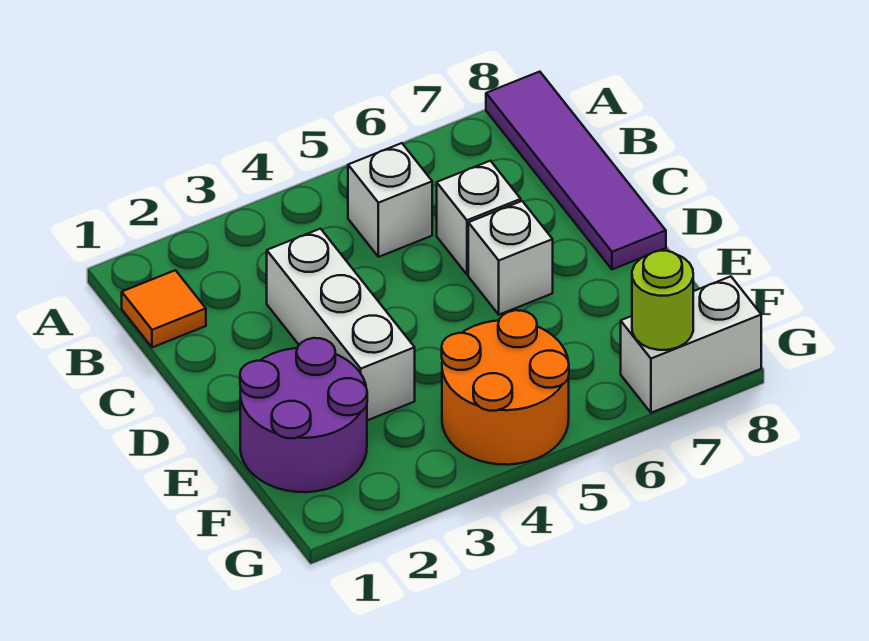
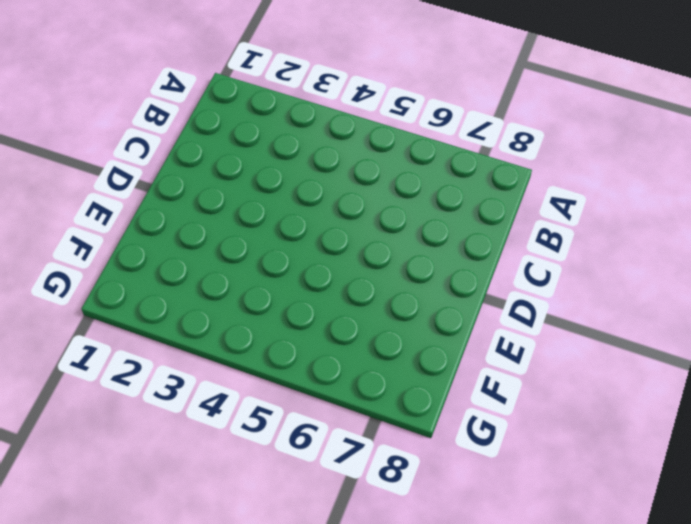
none -> purple tile A8:D8 level 1
none -> orange tile B1 level 1

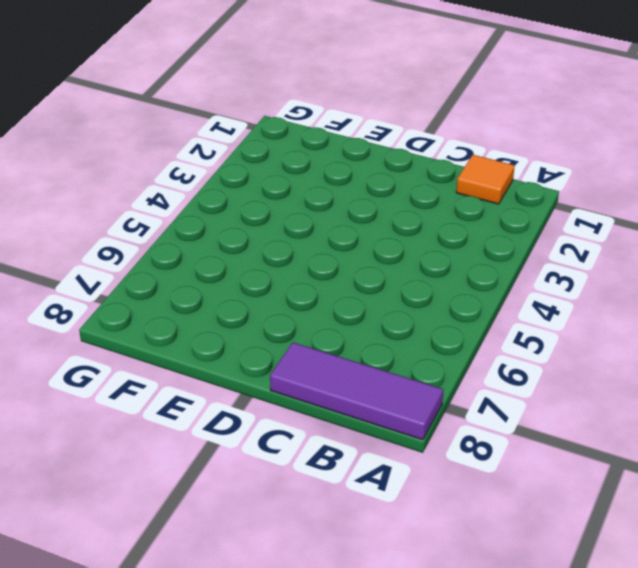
purple tile A8:C8 level 1 -> purple tile A8:D8 level 1
none -> white brick B5 level 1
none -> white brick C3:E3 level 1

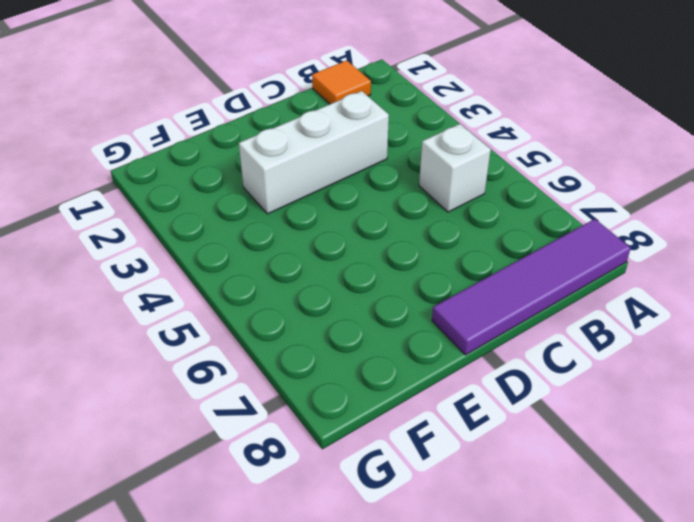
none -> white brick C6 level 1
none -> white brick D6 level 1

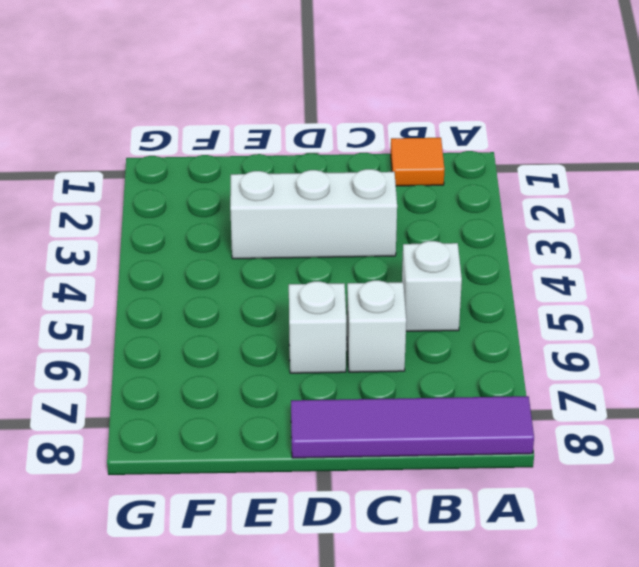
none -> purple round brick E1:F2 level 1
none -> orange round brick F4:G5 level 1

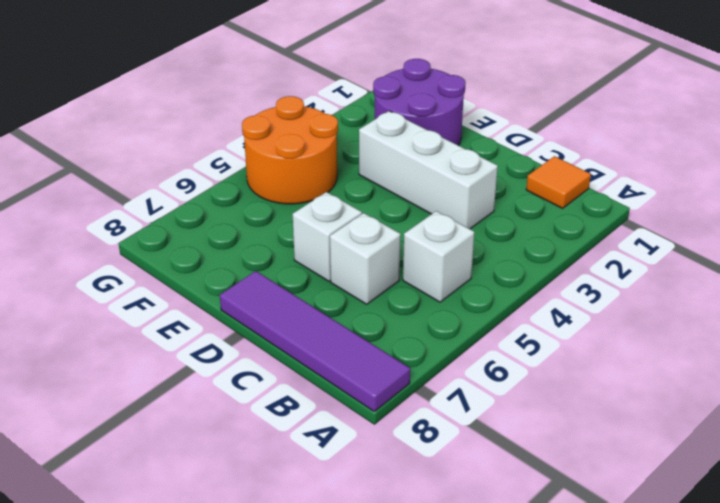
none -> white brick G7:G8 level 1
none -> lime round brick G7 level 2

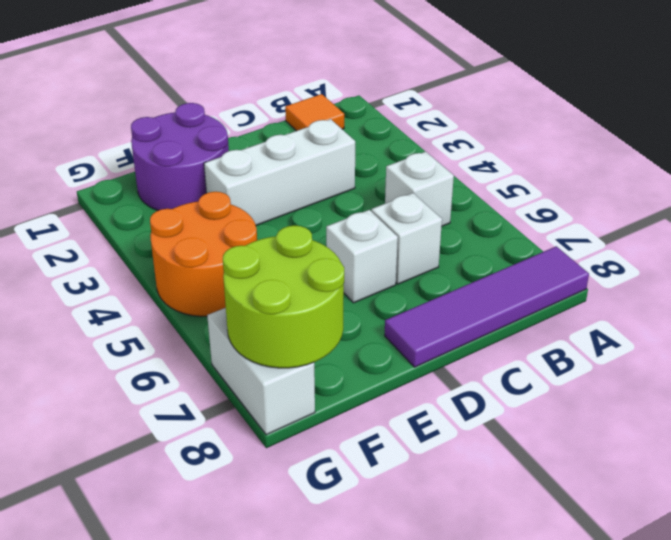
lime round brick F7:G8 level 2 -> lime round brick G7 level 2

